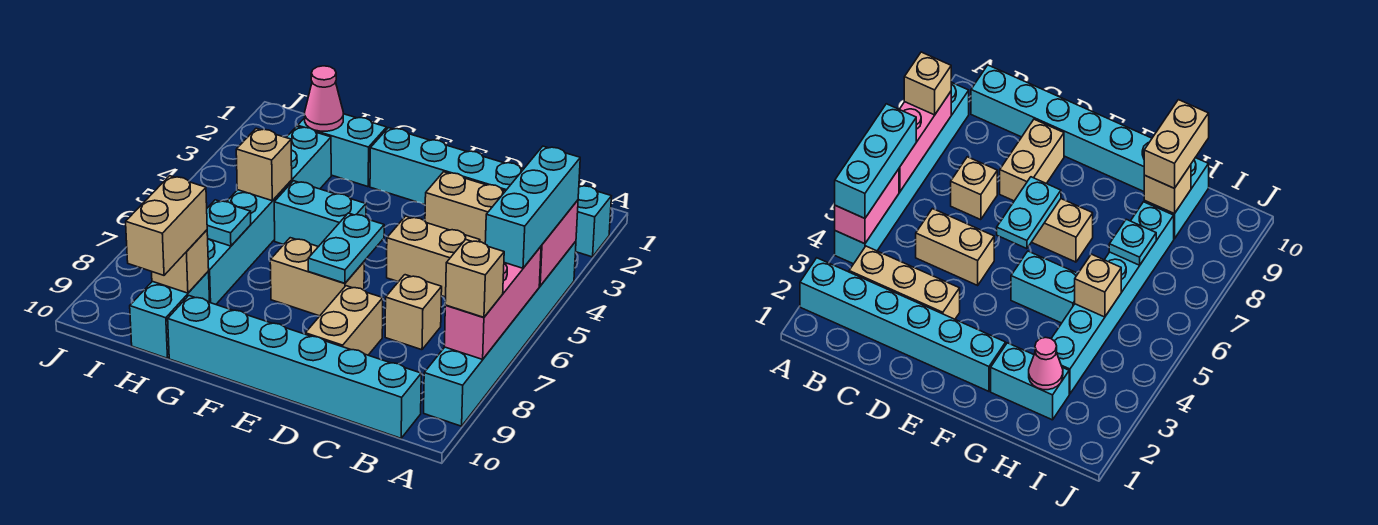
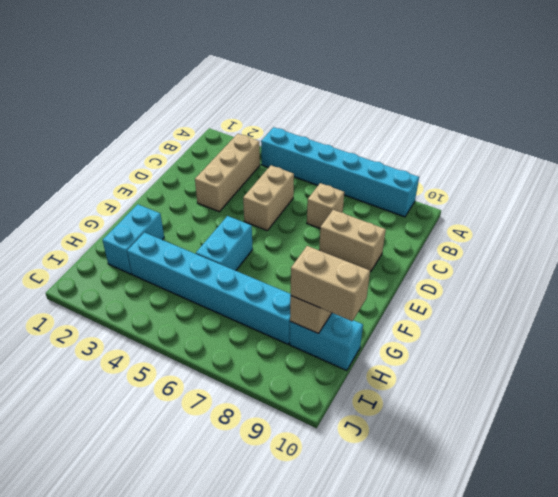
none -> cyan brick A2:F2 level 1
none -> cyan brick B10:G10 level 1
none -> tan brick E7:F7 level 1

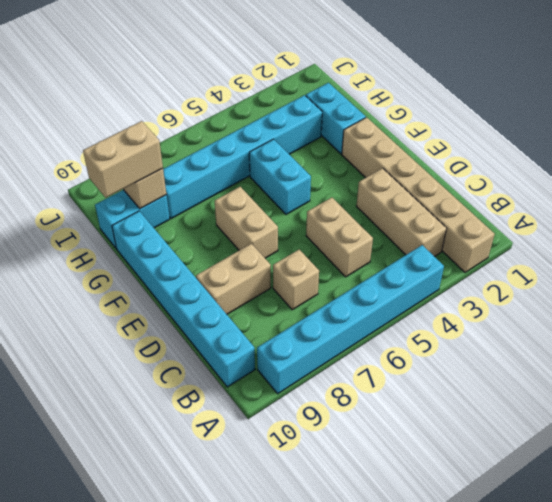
tan brick A2:F2 level 1 -> cyan brick A2:F2 level 1
none -> pink brick A4:A5 level 2
none -> pink brick A6:A8 level 2
none -> cyan plate E6:E7 level 2

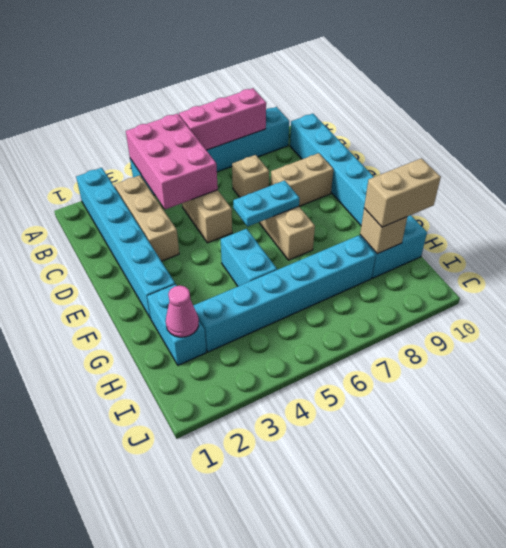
pink brick A4:C5 level 2 -> pink brick A4:A5 level 2
none -> tan brick H5 level 2
none -> cyan plate H7 level 2
none -> cyan brick A4:A6 level 3

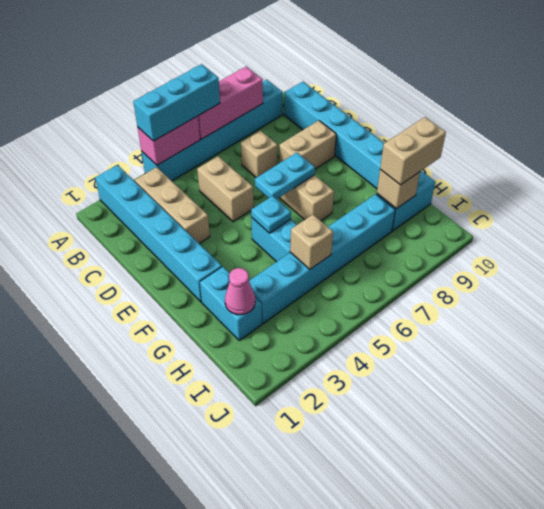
cyan plate F5 level 2 -> cyan plate H7 level 2
none -> tan brick A8 level 3

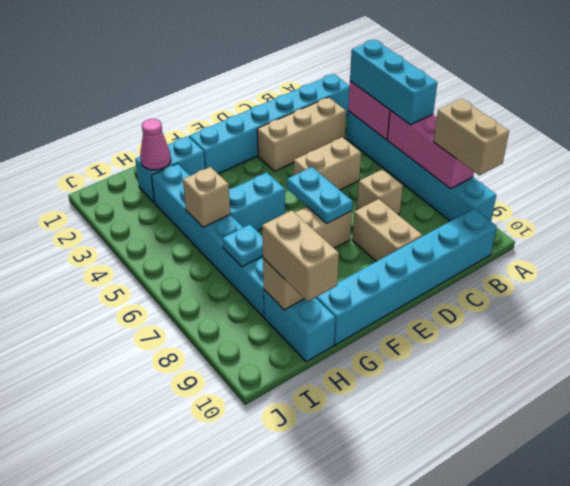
tan brick A8:A9 level 3 -> tan brick A8 level 3

